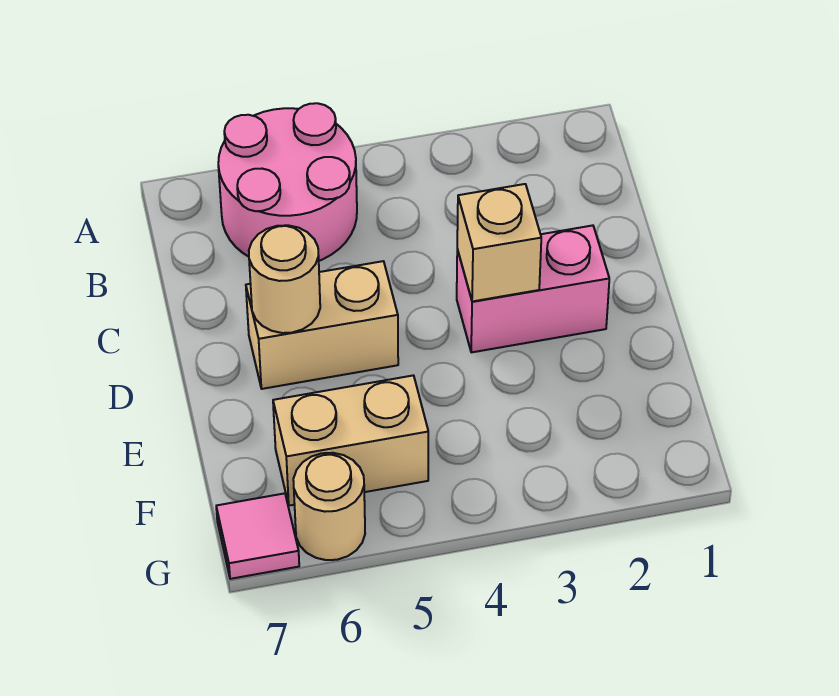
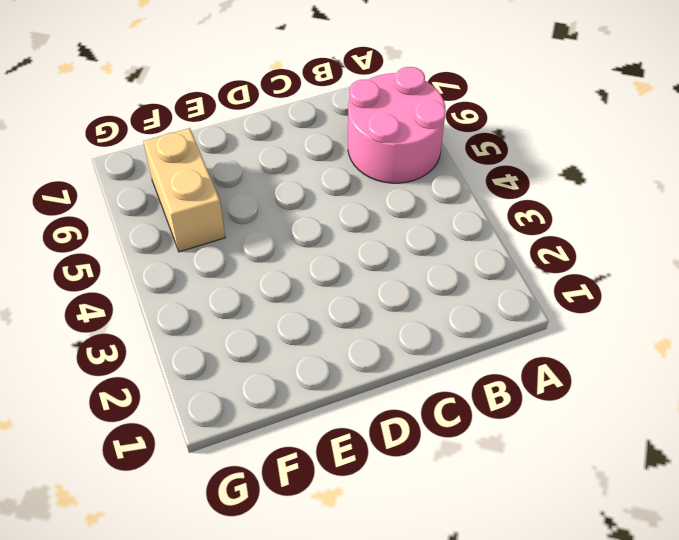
none -> pink brick D2:D3 level 1
none -> tan brick D5:D6 level 1

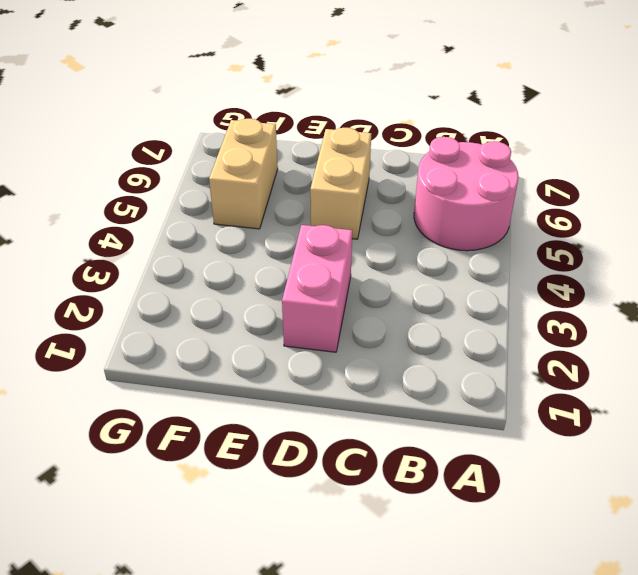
none -> tan round brick G6 level 1
none -> pink tile G7 level 1

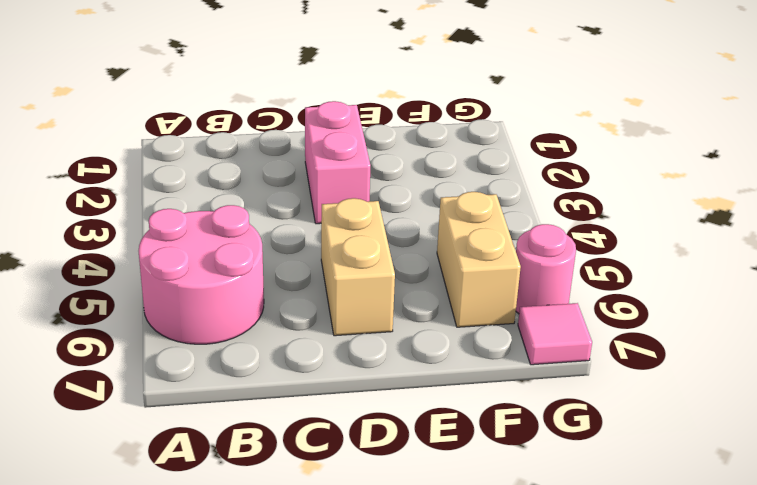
pink round brick G6 level 1 -> tan round brick G6 level 1
none -> tan brick D3 level 2
none -> tan round brick D6 level 2

